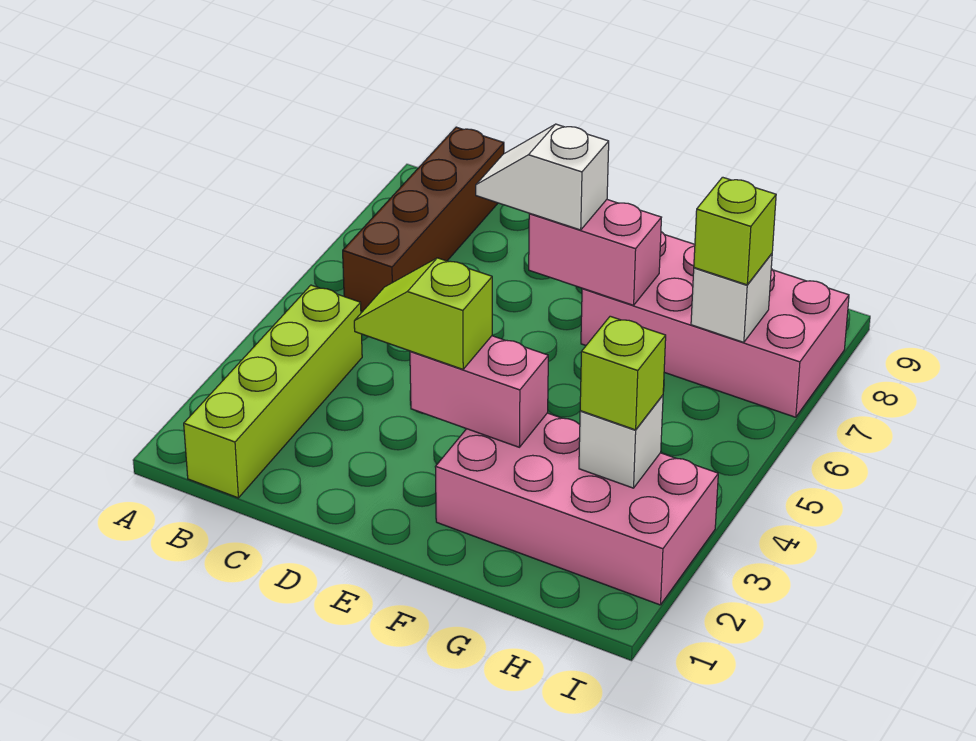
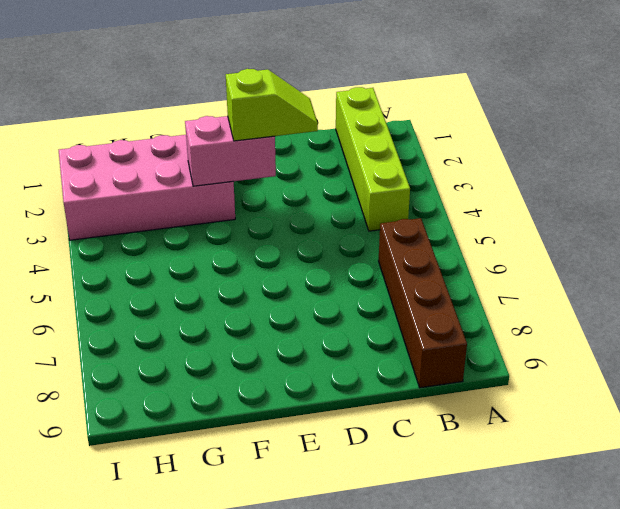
none -> pink brick F7:I8 level 1
none -> pink brick E7:F7 level 2
none -> white brick H3 level 2

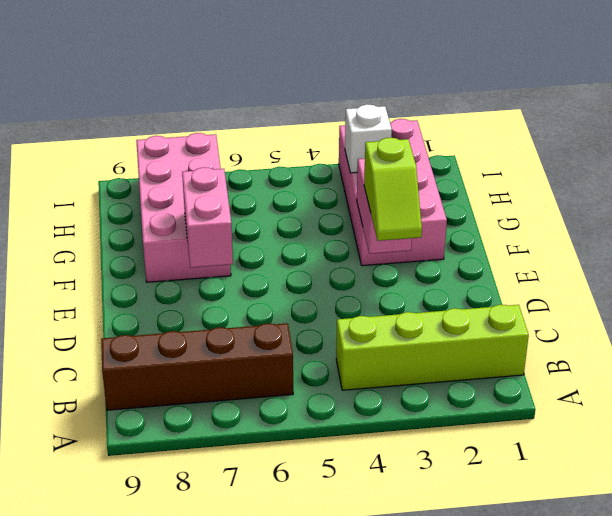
none -> white brick H7 level 2
none -> white slope D7:E7 level 3 top E
none -> lime brick H3 level 3

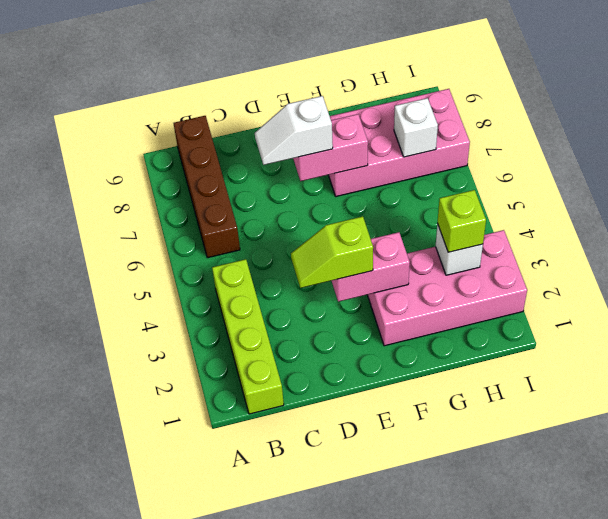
none -> lime brick H7 level 3

